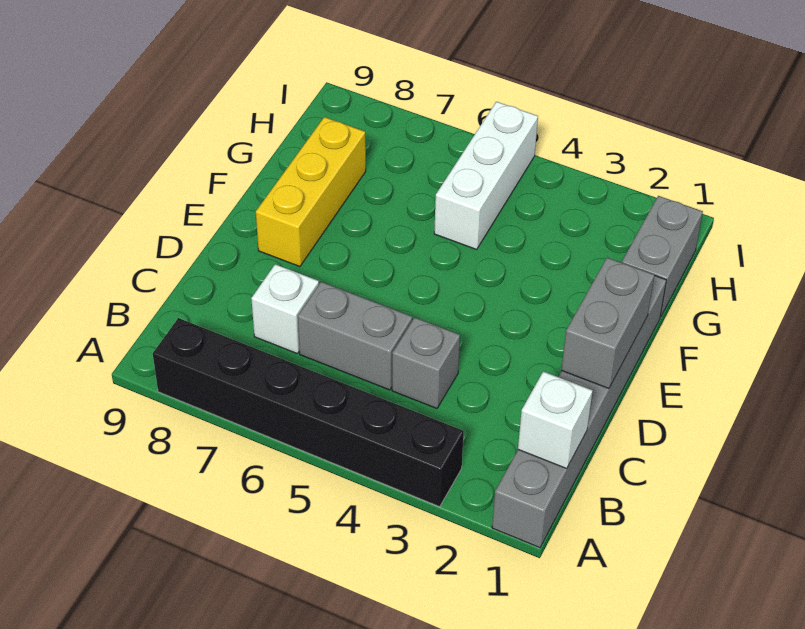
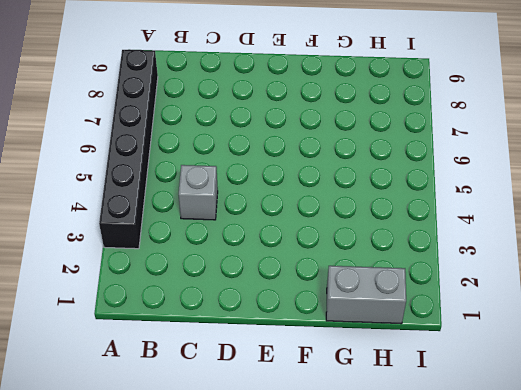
none -> grey brick A1:F1 level 1
none -> grey brick C5:C6 level 1

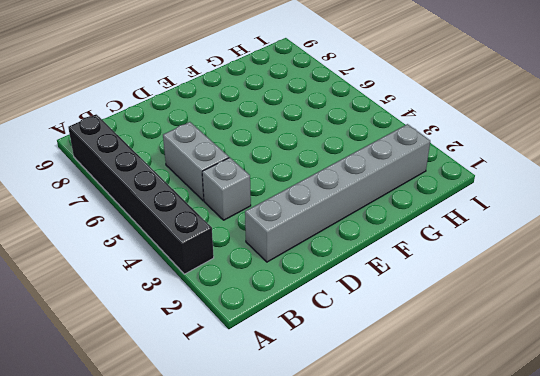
grey brick C2:H2 level 1 -> grey brick A1:F1 level 1
none -> white brick C7 level 1
none -> yellow brick E8:G8 level 1

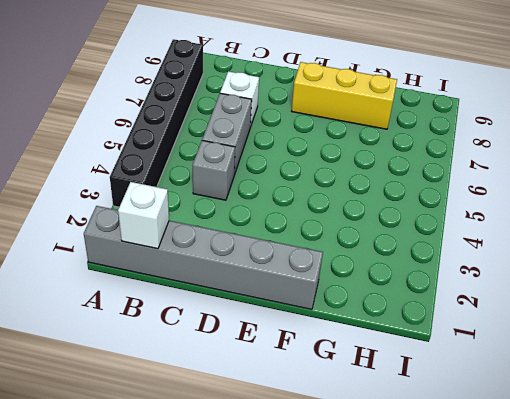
none -> grey brick G1:H1 level 1
none -> white brick G5:I5 level 1

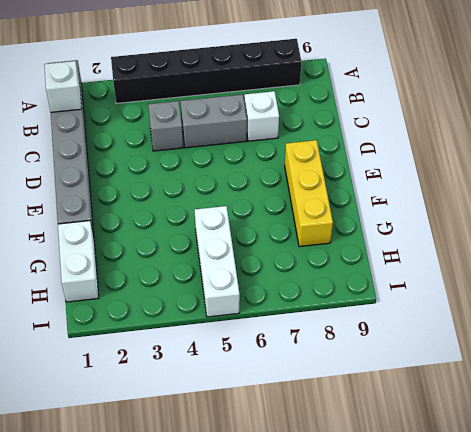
white brick G1:H1 level 1 -> grey brick G1:H1 level 1
none -> grey brick D1:E1 level 2

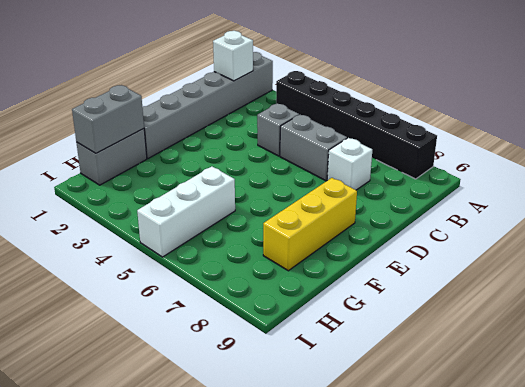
grey brick G1:H1 level 2 -> grey brick D1:E1 level 2

